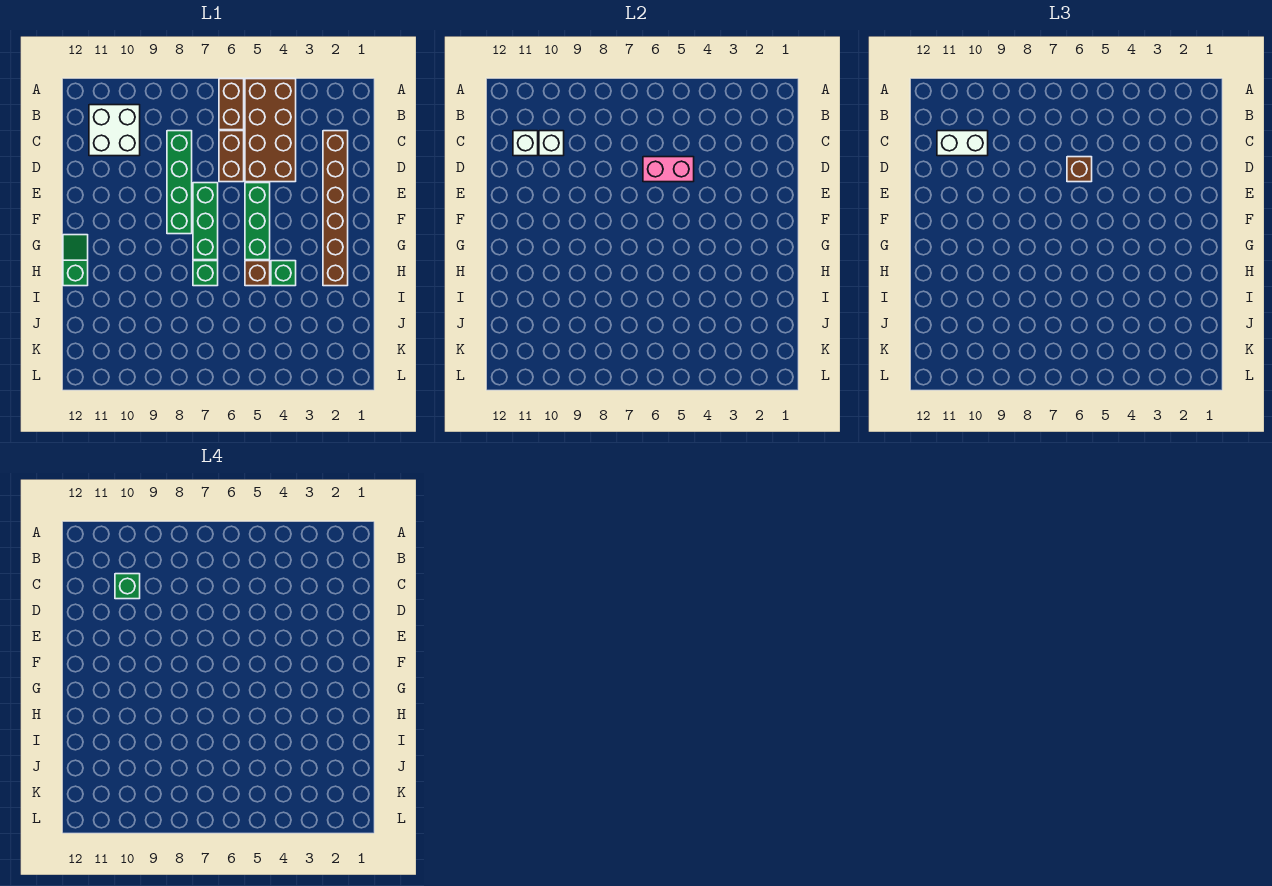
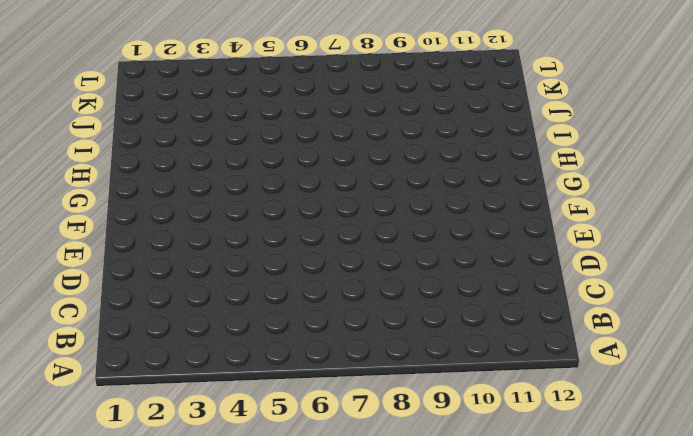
none -> brown brick A4:D5 level 1
none -> brown brick A6:B6 level 1
none -> white brick B10:C11 level 1

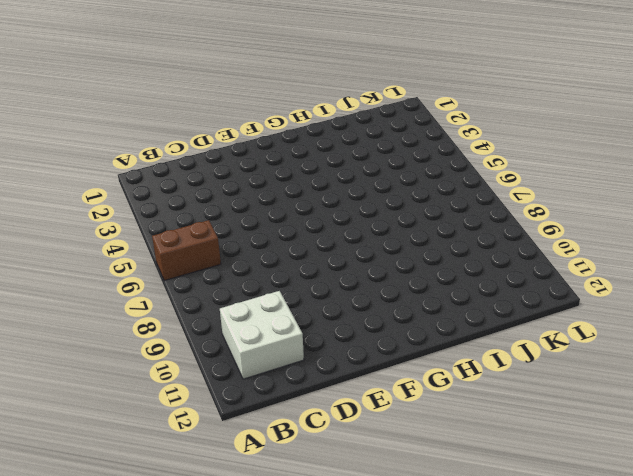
none -> brown brick A4:D5 level 1
none -> brown brick C2:H2 level 1
none -> brown brick C6:D6 level 1

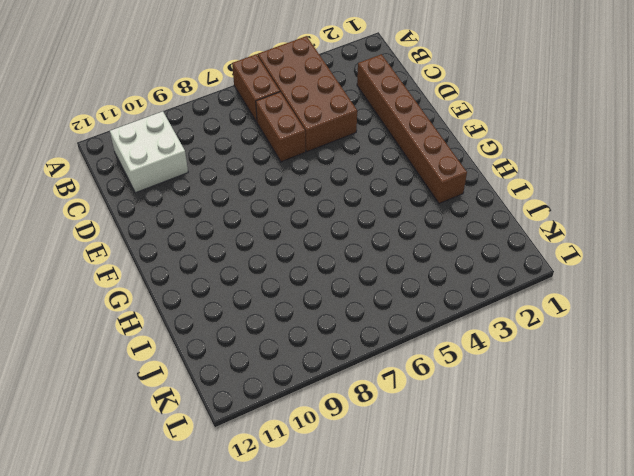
none -> green brick C8:F8 level 1
none -> green brick E5:G5 level 1
none -> green brick E7:G7 level 1

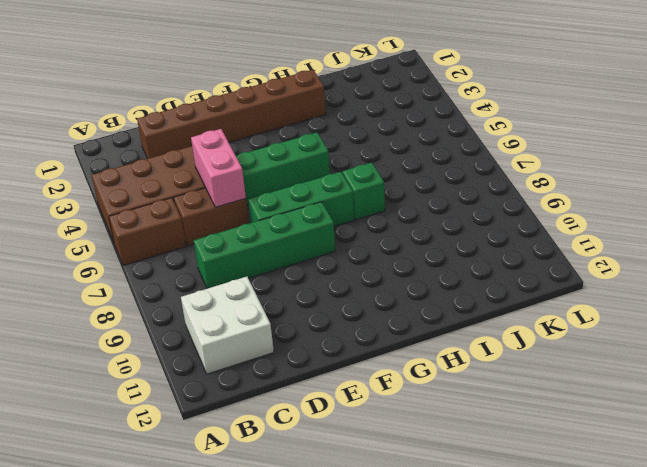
none -> green slope G12:H12 level 1 top H
none -> green brick H4 level 1
none -> brown brick H5 level 1

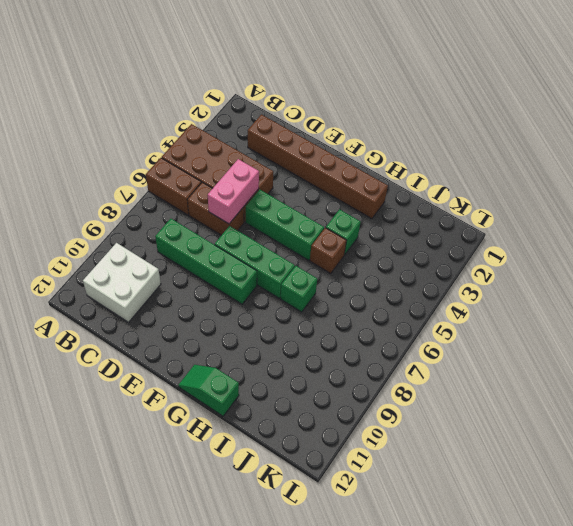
none -> white brick C10 level 2
none -> white brick C11 level 2
none -> white brick C10:C11 level 3

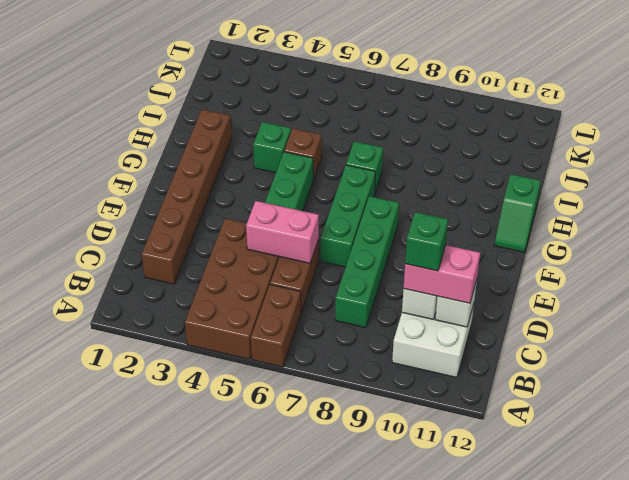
pink brick C10:C11 level 3 -> white brick C10:C11 level 3
none -> brown brick D6 level 3

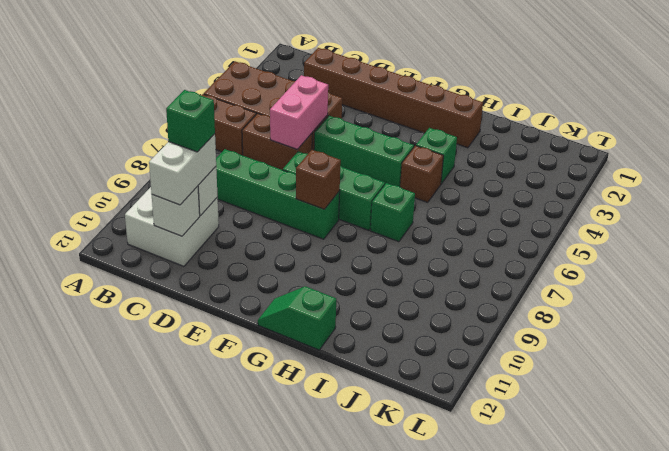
brown brick F8 level 2 -> brown brick D6 level 3

